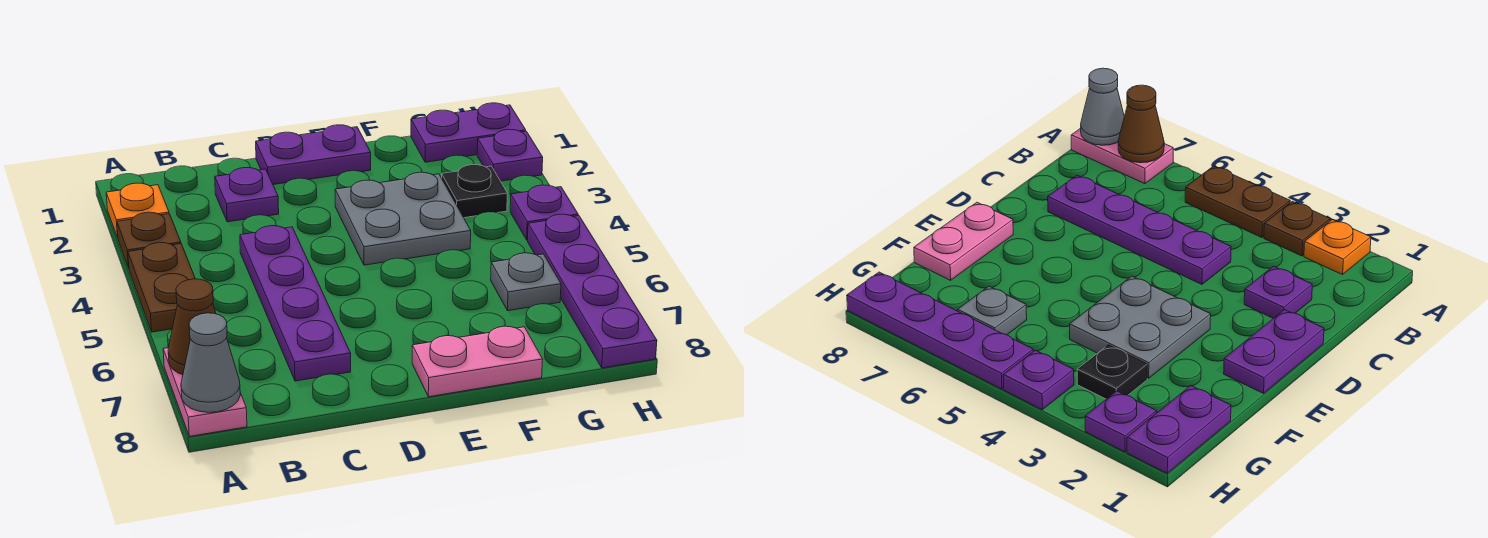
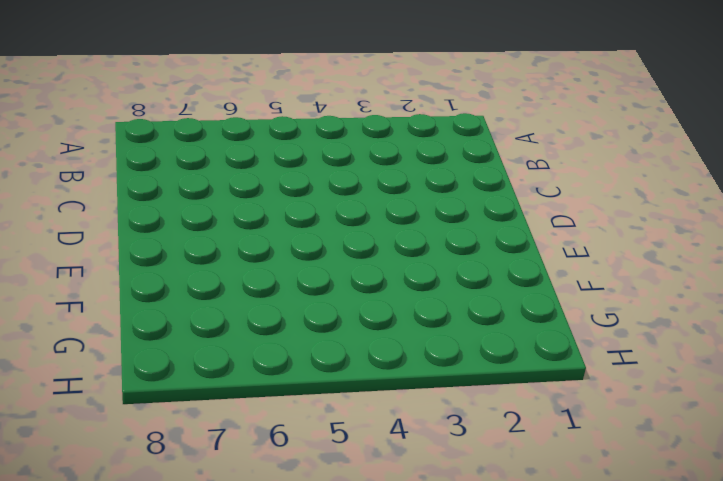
none -> orange plate A2 level 1
none -> brown plate A3 level 1
none -> brown plate A4:A5 level 1

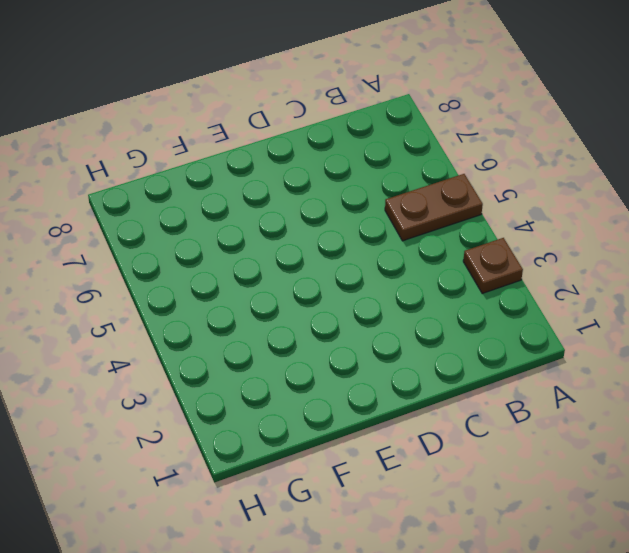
brown plate A5:B5 level 1 -> brown plate A4:A5 level 1
none -> orange plate A2 level 1
none -> pink plate A7:A8 level 1
none -> purple plate C2 level 1

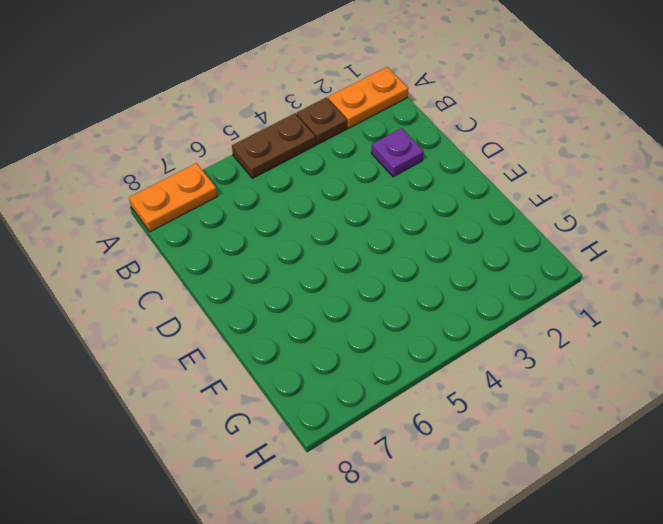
orange plate A1:A2 level 1 -> orange plate A2 level 1
orange plate A7:A8 level 1 -> pink plate A7:A8 level 1
none -> purple plate C4:C7 level 1
none -> purple plate D1:E1 level 1
none -> grey plate E3:F4 level 1

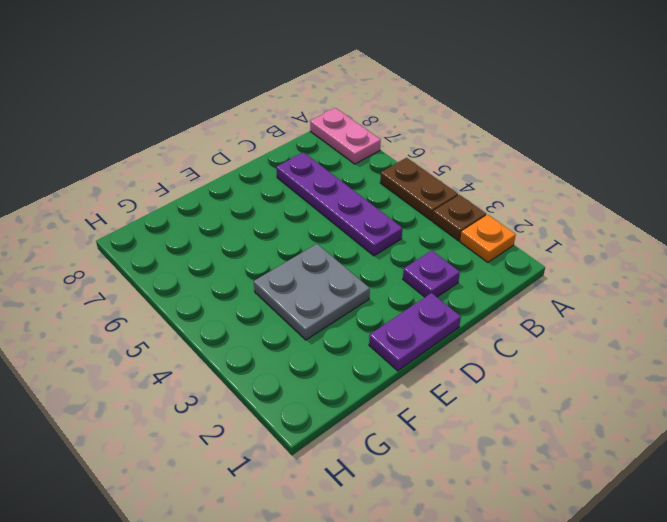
none -> pink plate E8:F8 level 1
none -> purple plate G1:H1 level 1
none -> black plate G3 level 1

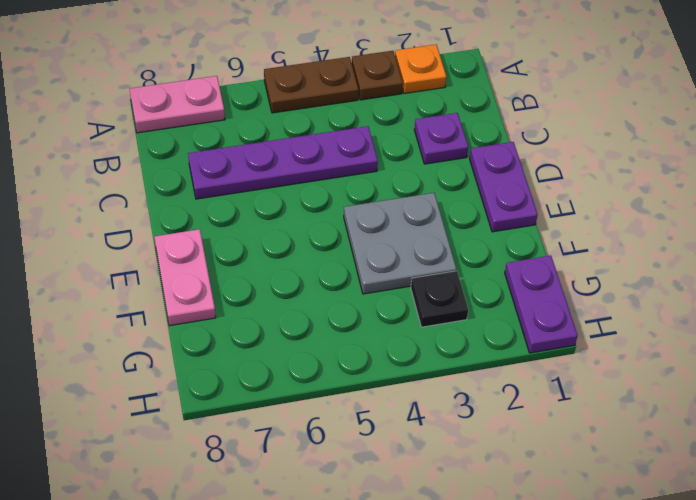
none -> grey plate G6 level 1
none -> purple plate H2 level 1
none -> purple plate H4 level 1

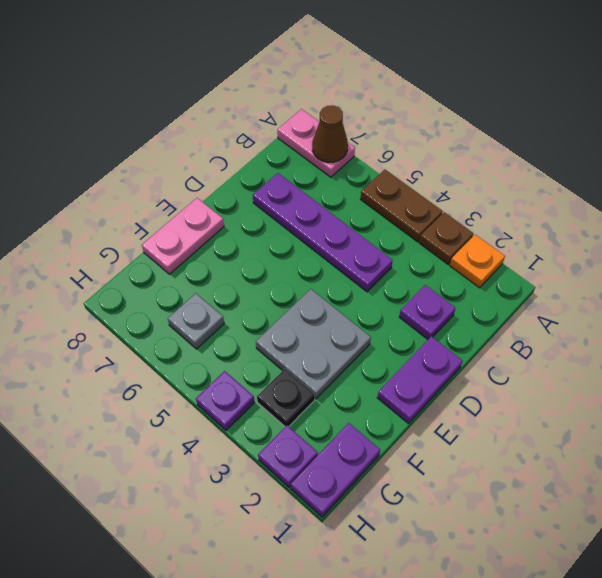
none -> purple plate H5:H8 level 1
none -> grey cone A8 level 2

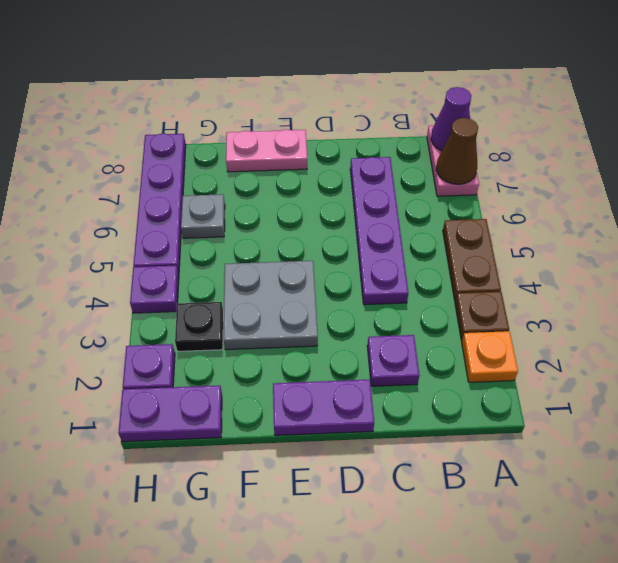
purple cone A8 level 2 -> grey cone A8 level 2

